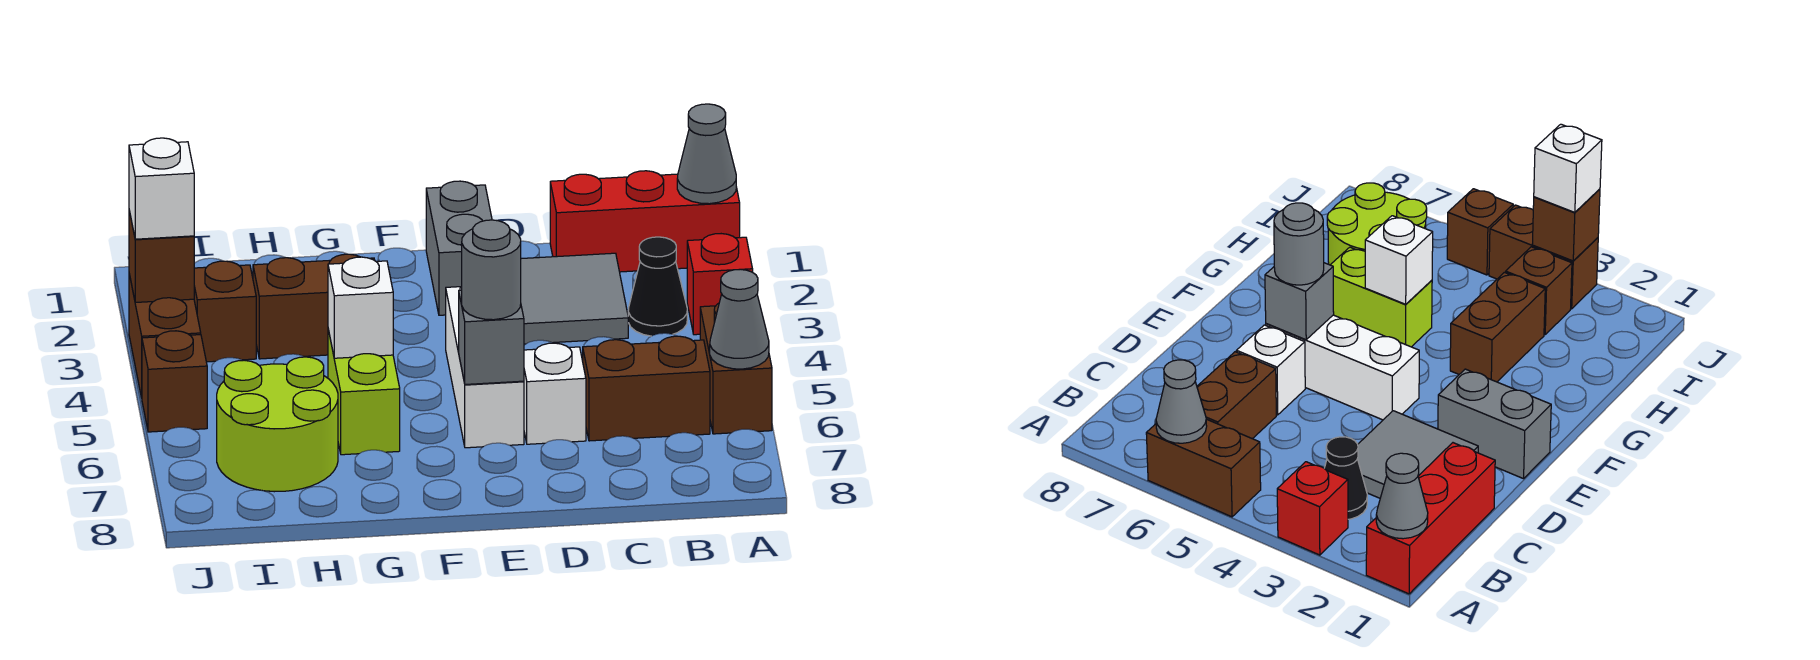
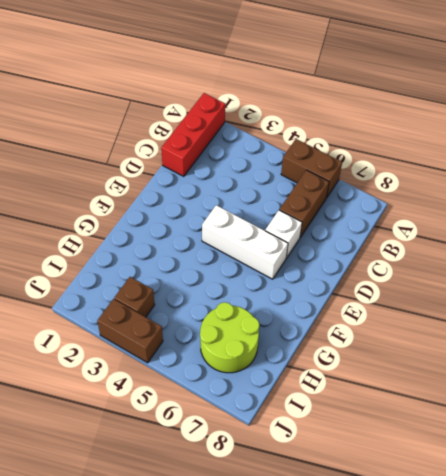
none -> red brick A3 level 1
none -> black cone B3 level 1
none -> grey tile C2:D3 level 1

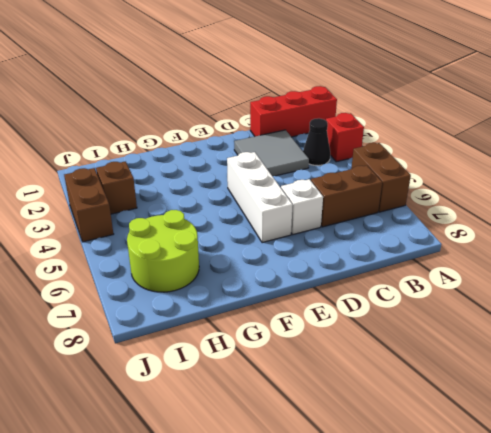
none -> grey brick E1:E2 level 1
none -> brown brick G3:H3 level 1
none -> lime brick G5:G6 level 1

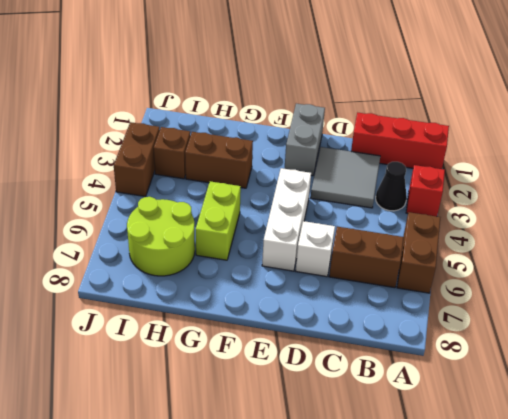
none -> brown brick J5 level 1
none -> grey cone A1 level 2
none -> grey cone A6 level 2

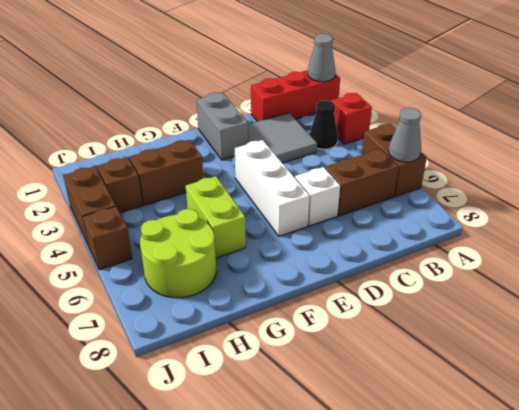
none -> grey brick E6 level 2
none -> white brick G5 level 2
none -> brown brick J3 level 2

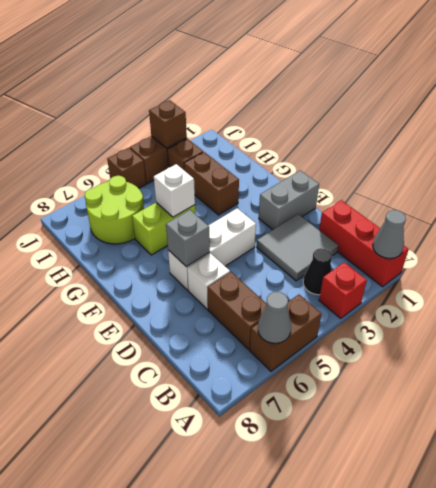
none -> grey round brick E6 level 3
none -> white brick J3 level 3

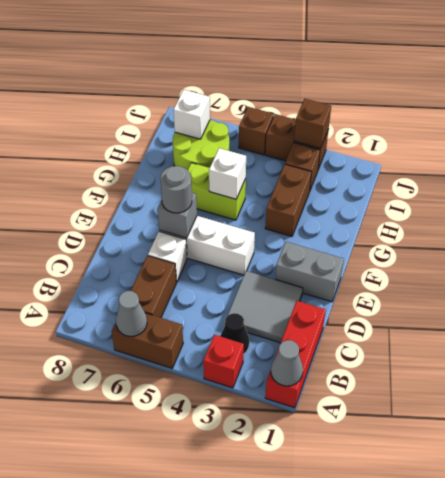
white brick I7 level 2 -> white brick J3 level 3

